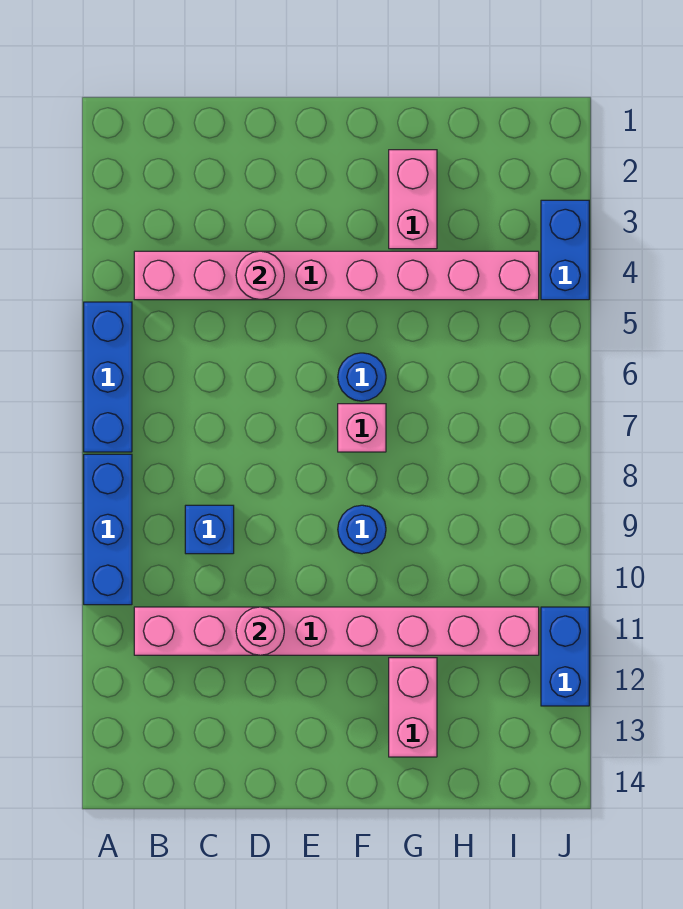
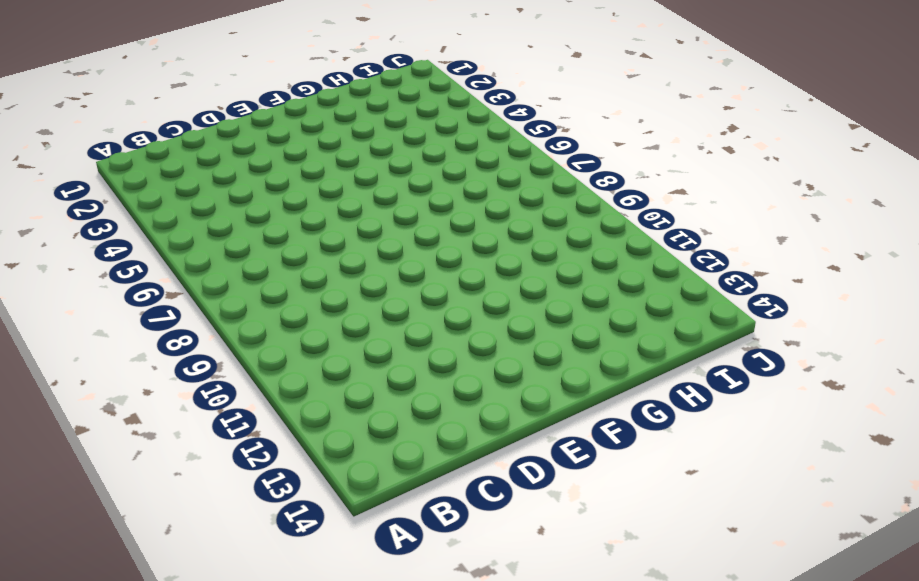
none -> blue brick A5:A7 level 1
none -> blue brick A8:A10 level 1
none -> pink brick B4:I4 level 1

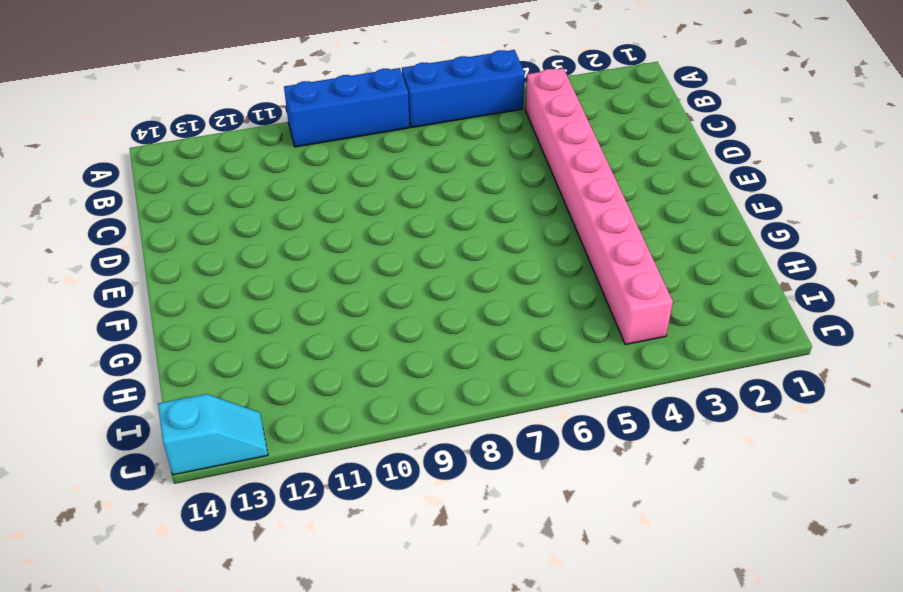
cyan slope J13:J14 level 1 top 14 -> none
none -> pink brick B11:I11 level 1
none -> blue brick C9 level 1
none -> blue round brick F6 level 1

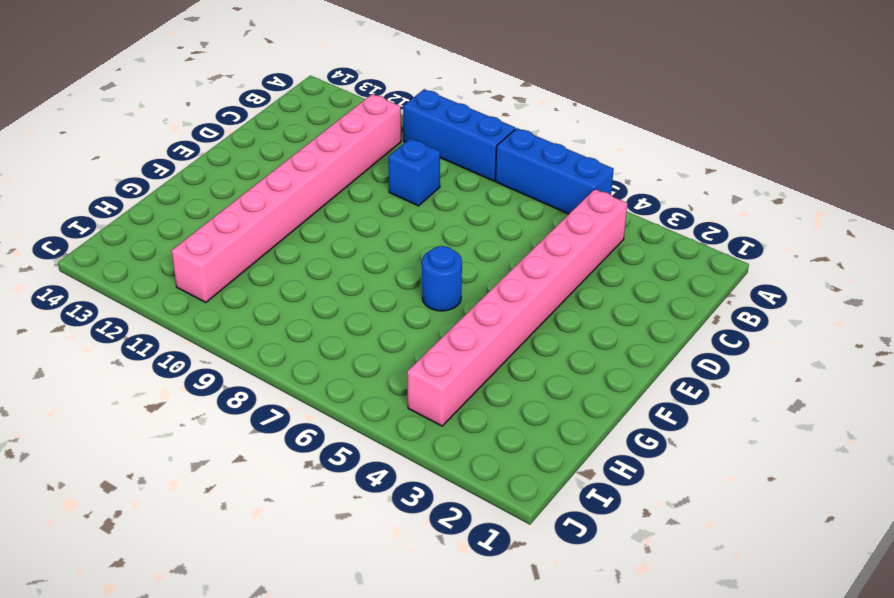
none -> pink brick F7 level 1
none -> blue round brick F9 level 1
none -> pink brick G2:G3 level 1

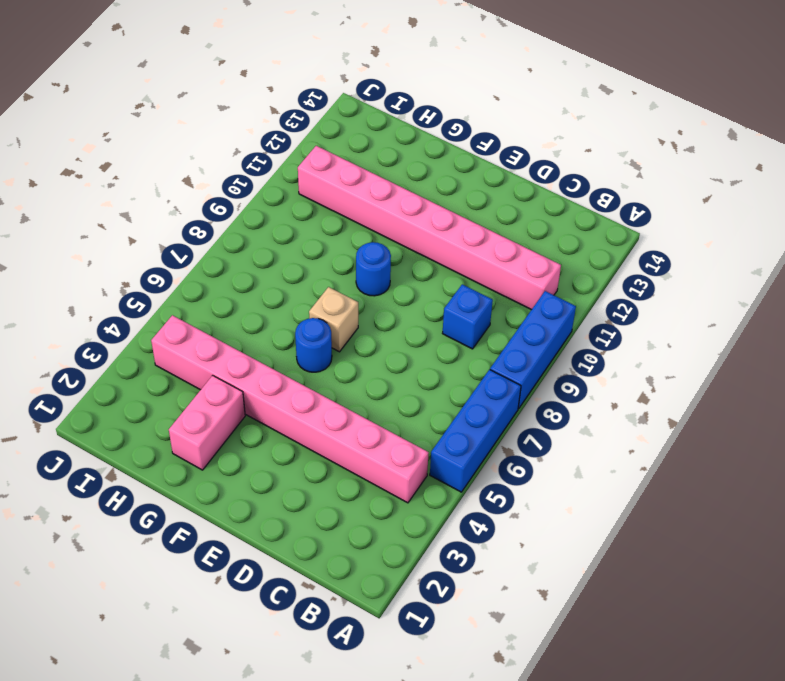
tan brick F7 level 1 -> pink brick F7 level 1
none -> pink brick G12:G13 level 1
none -> blue brick J3:J4 level 1
none -> blue brick J11:J12 level 1

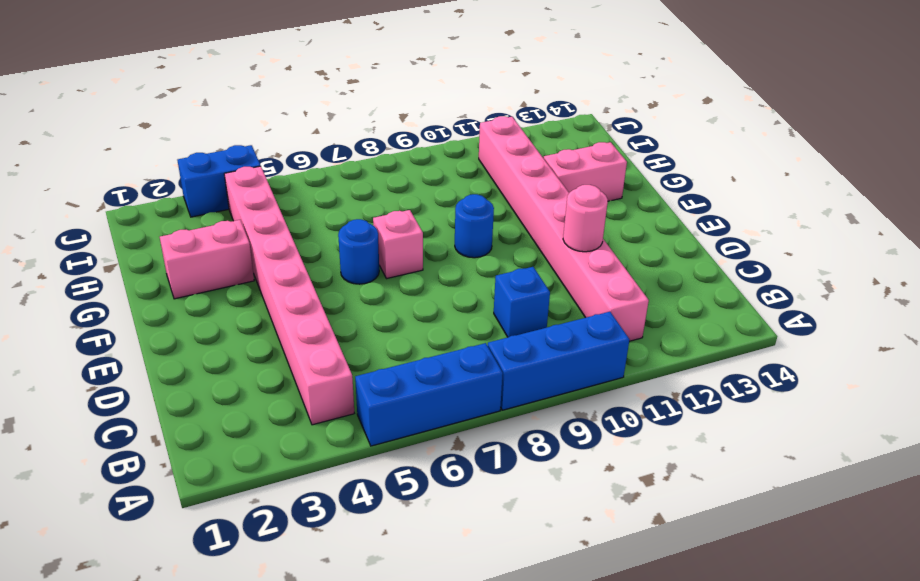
none -> blue brick J11:J12 level 1
none -> pink round brick D4 level 2

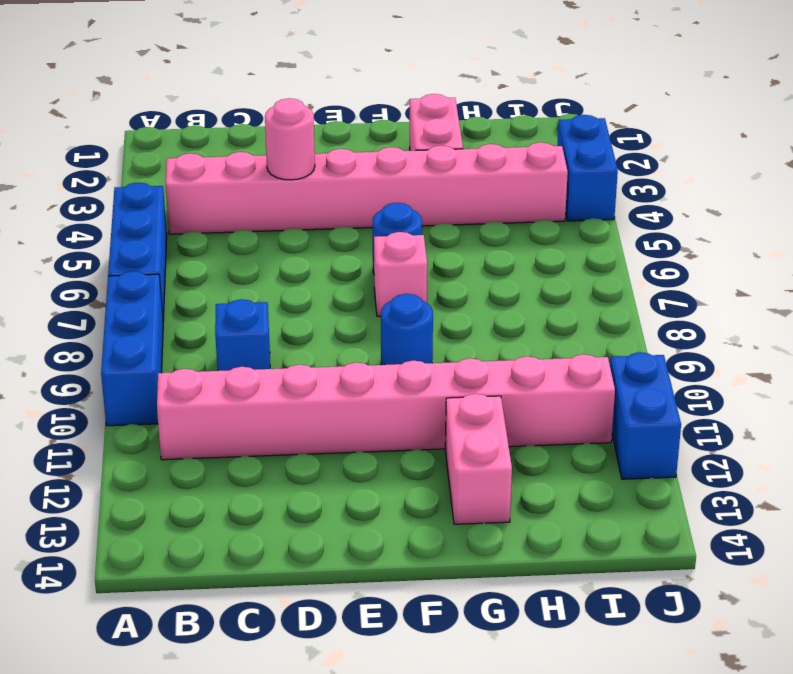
none -> pink round brick D11 level 2

